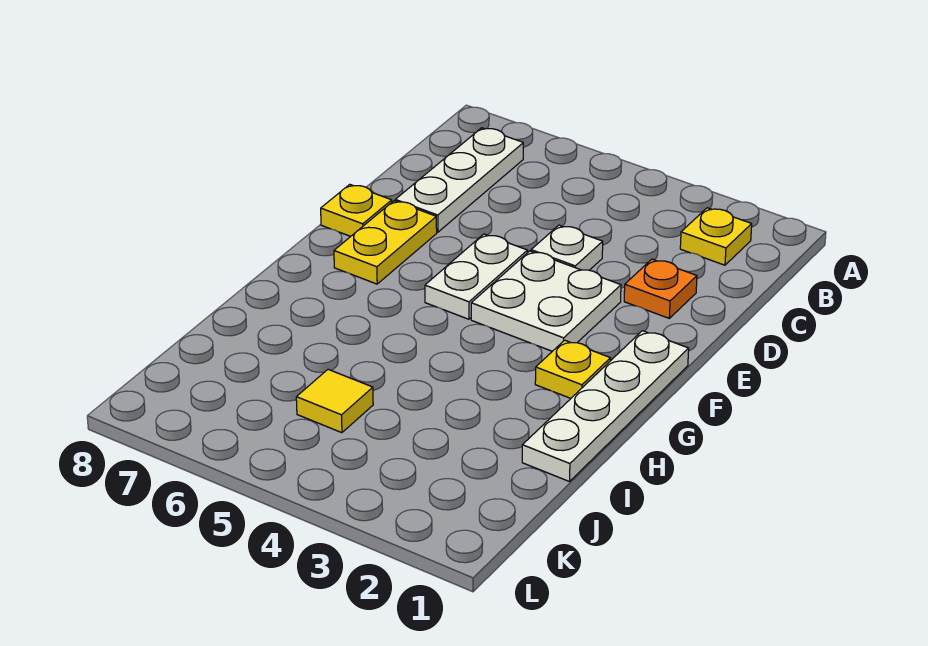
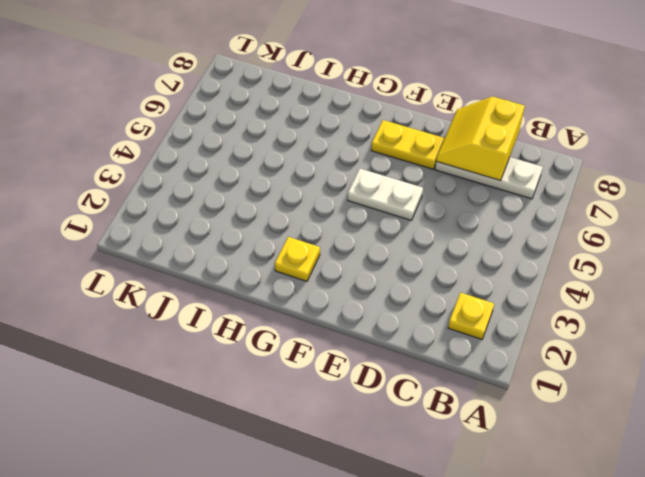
yellow slope C7:D8 level 2 top C -> none
none -> orange plate D2 level 1
none -> white plate D4 level 1

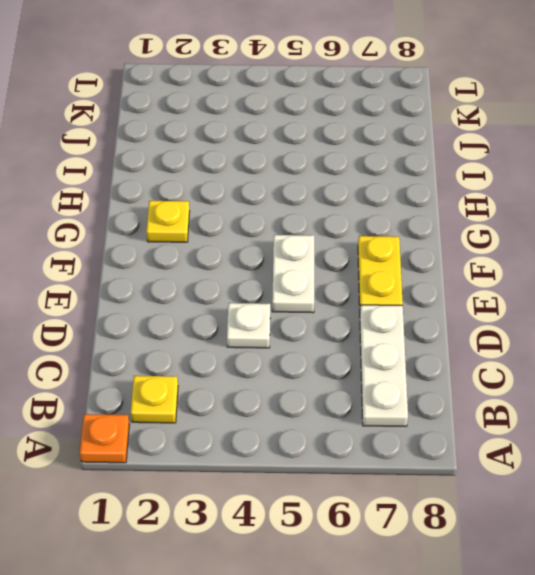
orange plate A1 level 1 -> orange plate D2 level 1
none -> white plate E3:F4 level 1
none -> yellow plate E8 level 1

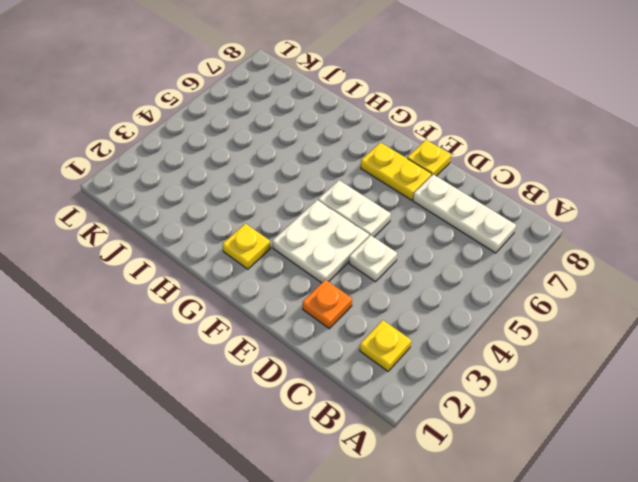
none -> white plate F1:I1 level 1
none -> yellow tile J5 level 1

